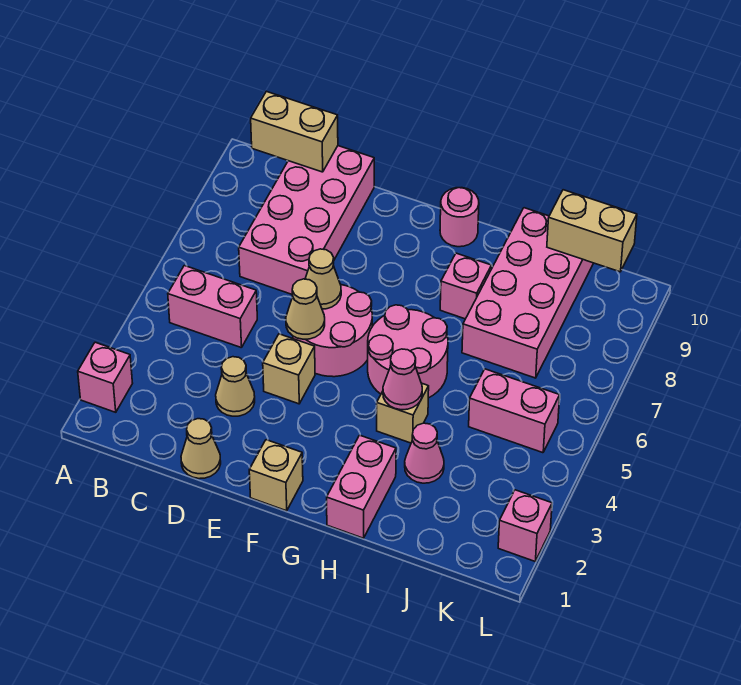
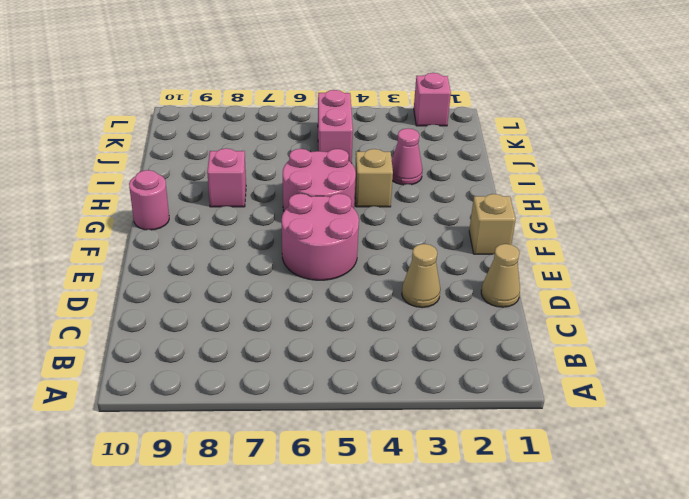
none -> pink brick A2 level 1
none -> pink brick B5:C5 level 1
none -> pink brick C7:D10 level 1

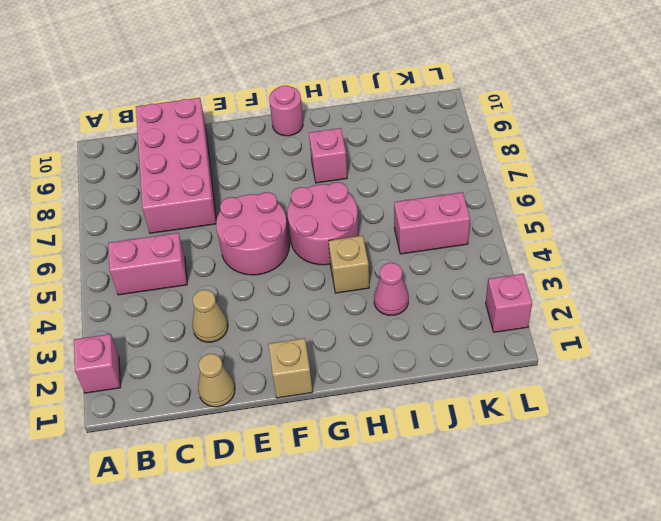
none -> tan brick E4 level 1
none -> pink brick H1:H2 level 1
none -> pink brick I7:J10 level 1

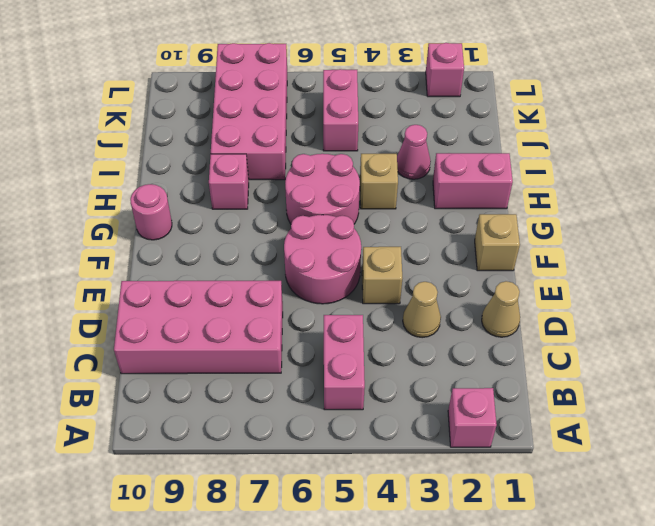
pink brick I7:L8 level 1 -> pink brick I7:J10 level 1
none -> tan brick B10:C10 level 2
none -> tan cone E5 level 2
none -> tan cone E6 level 2

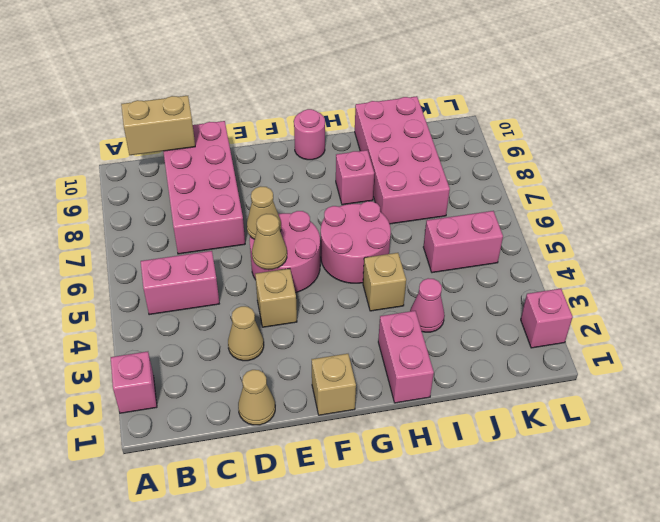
none -> pink cone H4 level 2
none -> tan brick J10:K10 level 2

